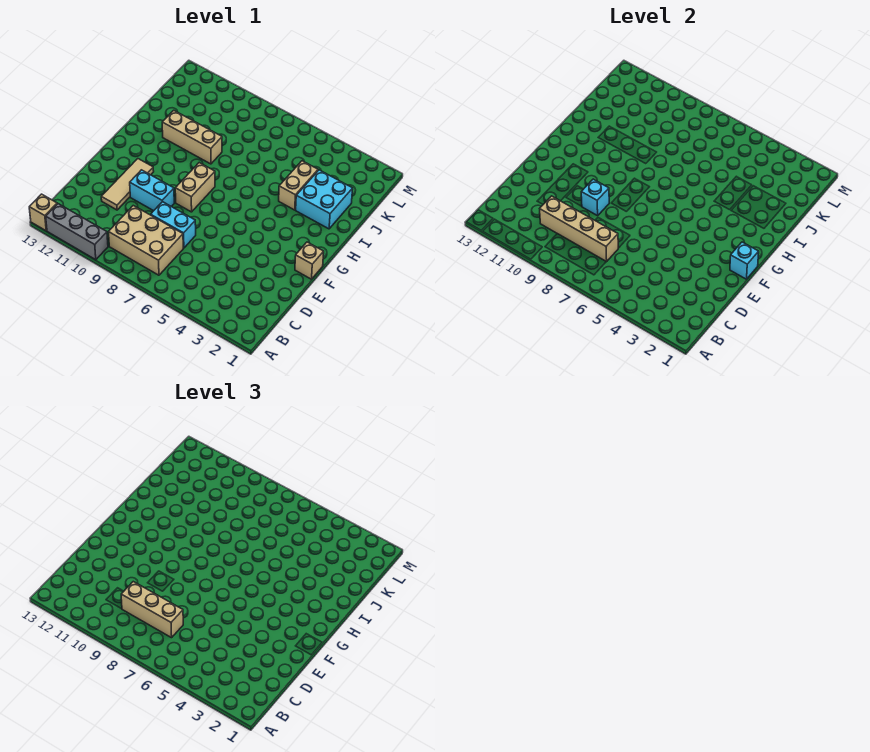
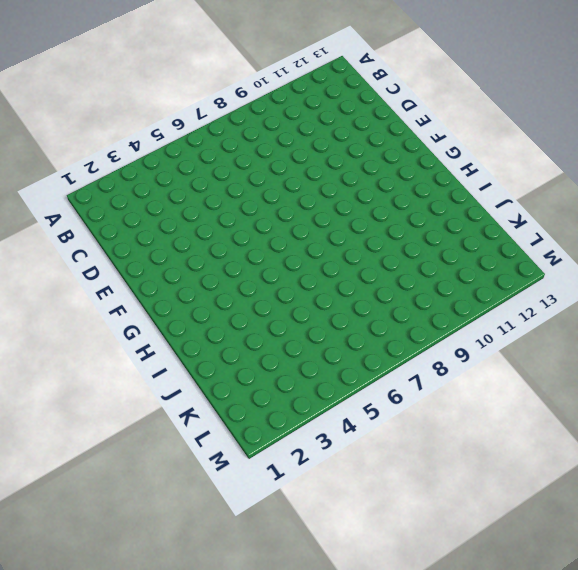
none -> grey brick A10:A12 level 1
none -> tan brick A13 level 1
none -> tan brick B7:C9 level 1

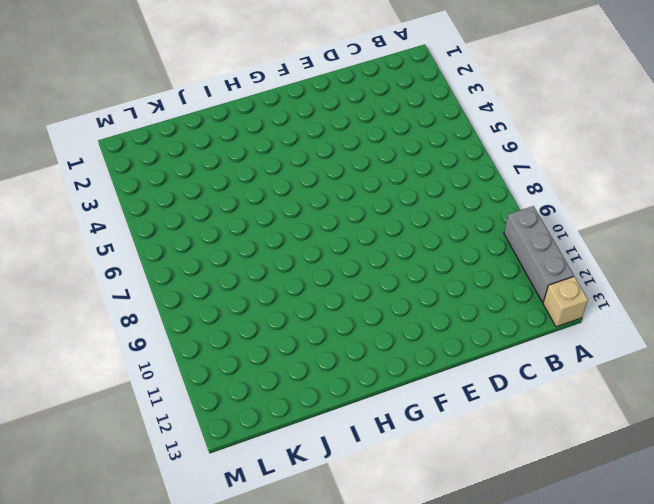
none -> tan brick B7:C9 level 1
none -> cyan brick D7:D8 level 1
none -> tan tile D11:F11 level 1

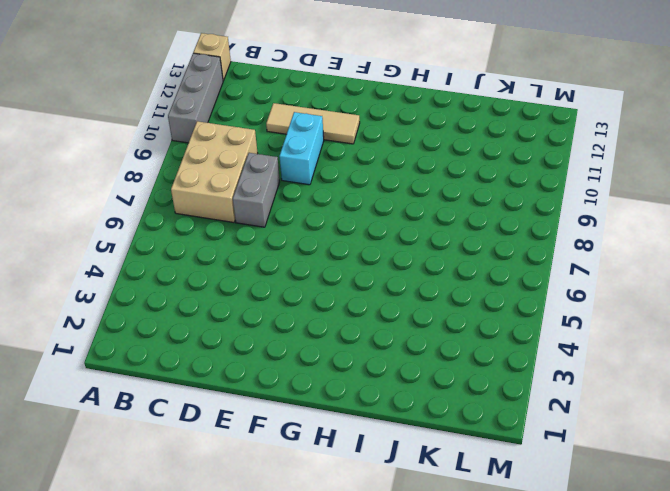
grey brick D7:D8 level 1 -> cyan brick D7:D8 level 1
none -> tan brick F1 level 1
none -> tan brick F8:G8 level 1
none -> cyan brick I2:J3 level 1

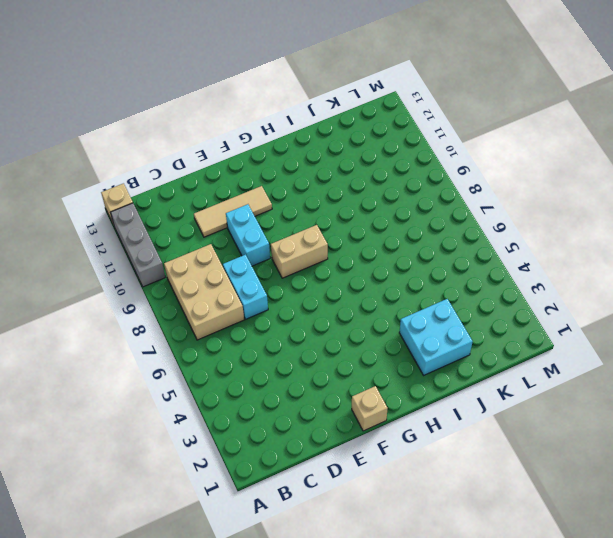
none -> tan brick I4:J4 level 1
none -> tan brick I9:I11 level 1
none -> tan brick C7:C10 level 2

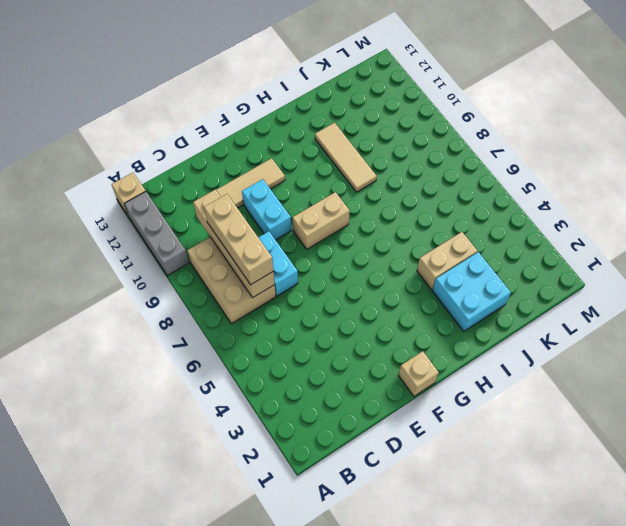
tan tile I9:I11 level 1 -> tan brick I9:I11 level 1
none -> cyan brick E9 level 2
none -> cyan brick F1 level 2

